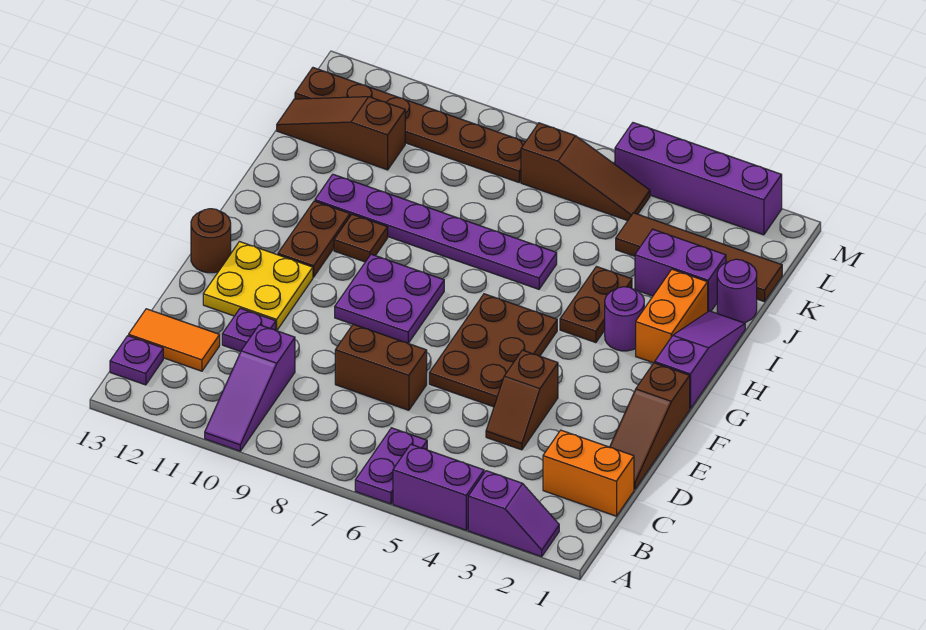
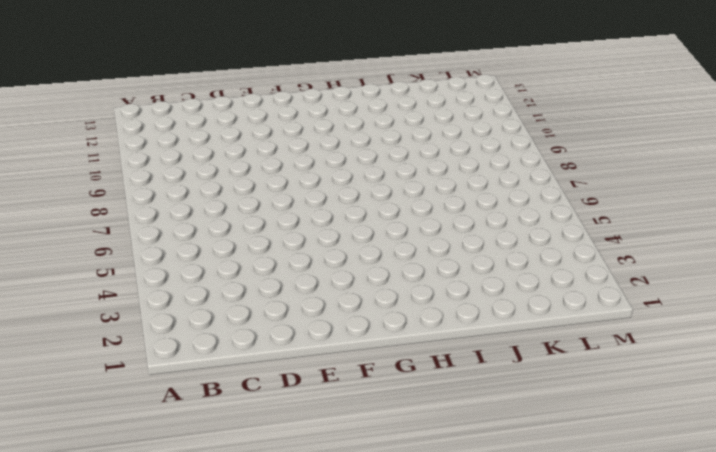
none -> purple slope A2:A3 level 1 top 3
none -> purple brick A4:A5 level 1
none -> purple plate A6:B6 level 1

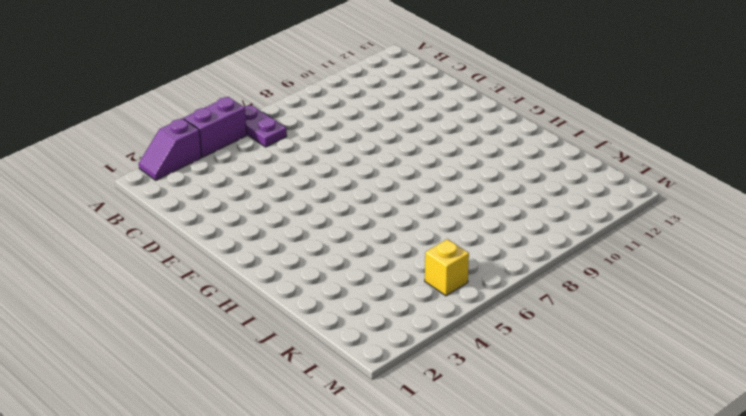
yellow brick L5 level 1 -> brown slope L5:L7 level 1 top 7
none -> purple slope A10:C10 level 1 top C
none -> purple plate B13 level 1
none -> orange brick C1:C2 level 1

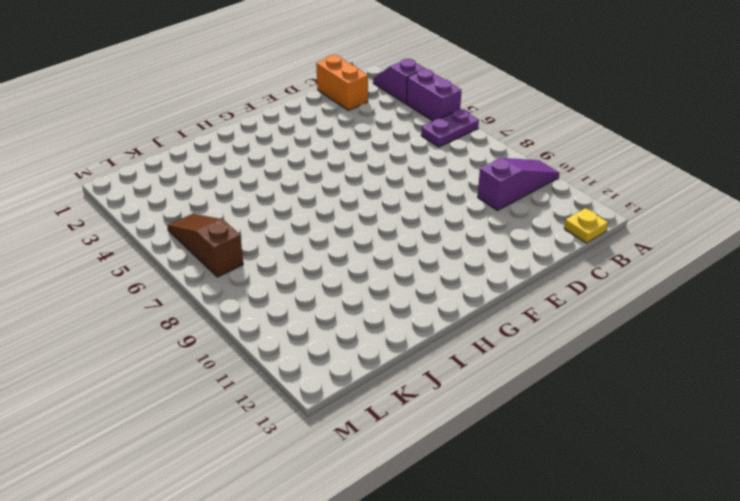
yellow plate B13 level 1 -> purple plate B13 level 1
none -> orange tile C12:C13 level 1
none -> brown slope D1:F1 level 1 top F
none -> brown slope D4:E4 level 1 top E

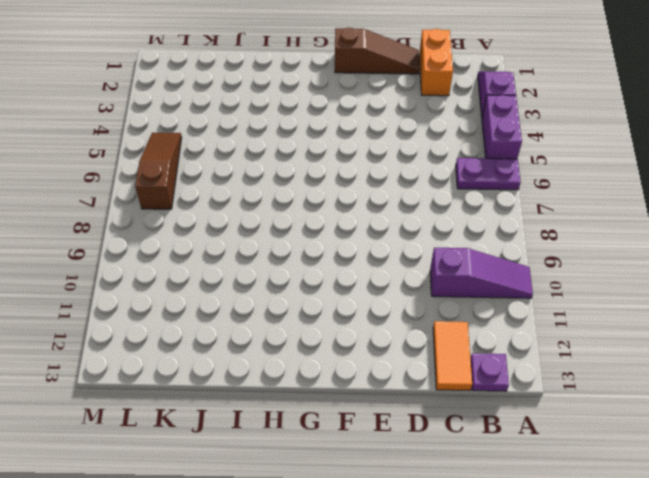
none -> brown slope D4:E4 level 1 top E
none -> brown brick D7:D8 level 1
none -> purple plate D11 level 1

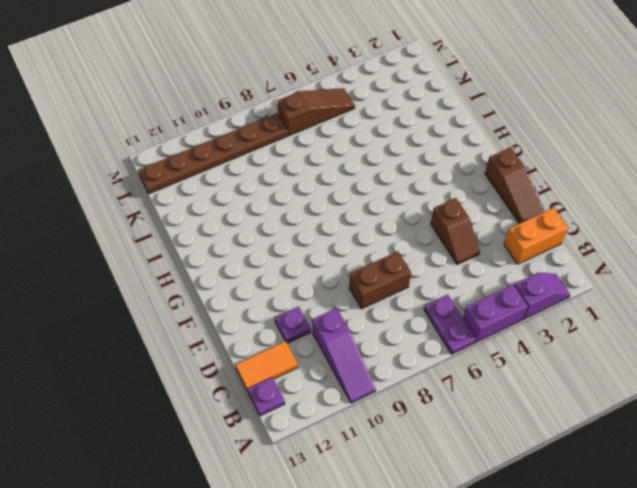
none -> brown plate E5:G6 level 1
none -> yellow plate E11:F12 level 1
none -> purple plate F8:G9 level 1

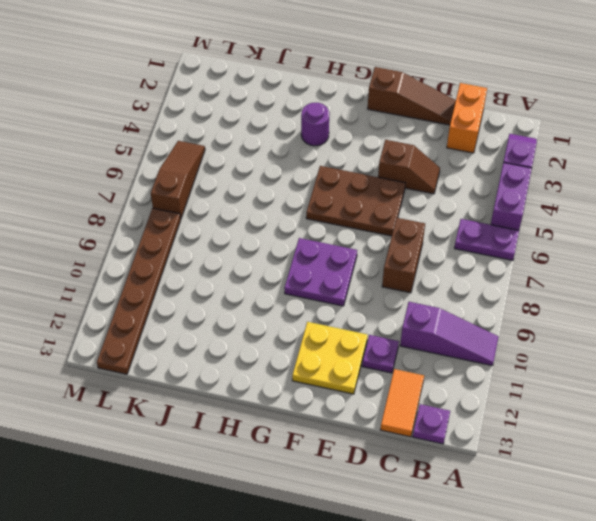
none -> brown round brick F13 level 1
none -> purple slope G1:I1 level 1 top G
none -> brown plate G11:H11 level 1

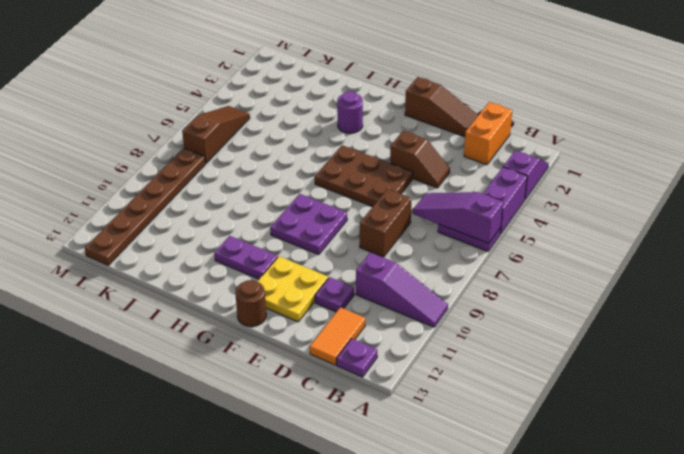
purple slope A6:C6 level 2 top A -> purple slope G1:I1 level 1 top G
purple plate G11:H11 level 1 -> brown plate G11:H11 level 1
none -> orange brick H2:I2 level 1
none -> brown plate H4:I4 level 1
none -> brown plate H10 level 1

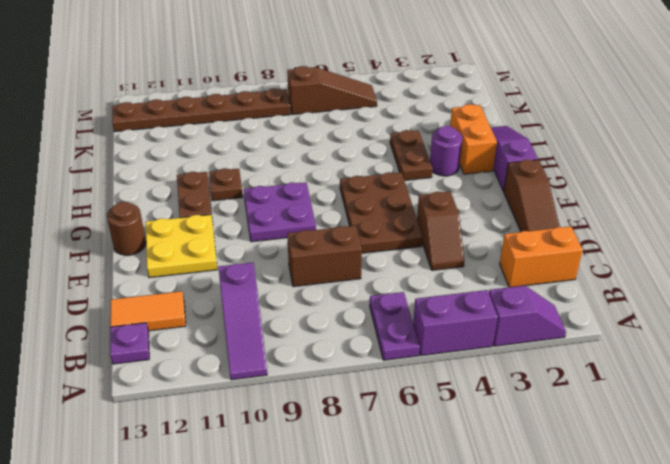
none -> purple plate D11 level 1
none -> purple plate I6:I11 level 1
none -> purple round brick J1 level 1

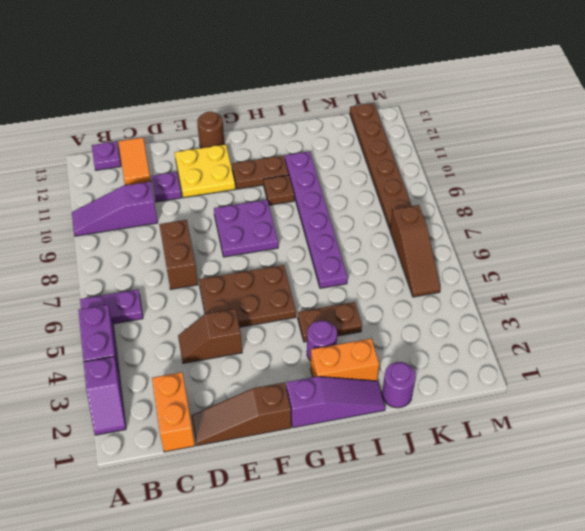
none -> purple brick J2:J3 level 1
none -> brown tile K1:K4 level 1
none -> brown slope K11:K13 level 1 top 11

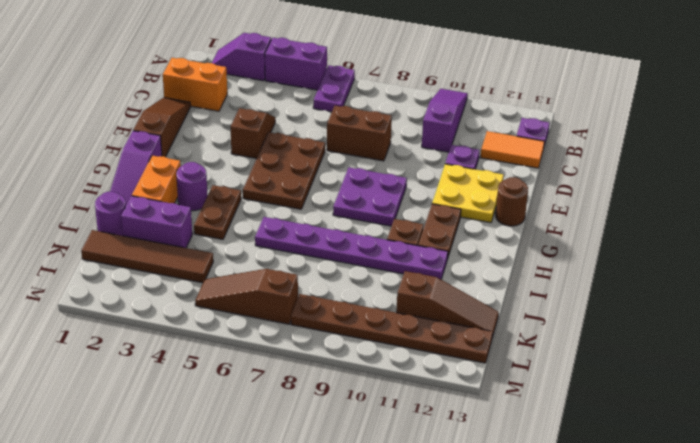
none -> purple brick M2:M5 level 1

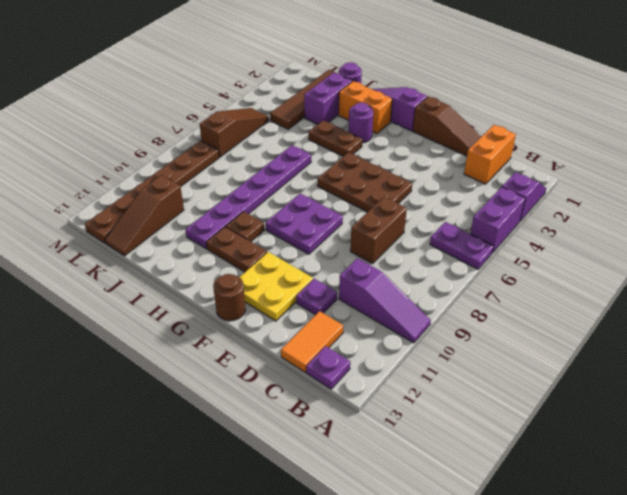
none -> brown slope D4:E4 level 1 top E
none -> purple brick M2:M5 level 1

